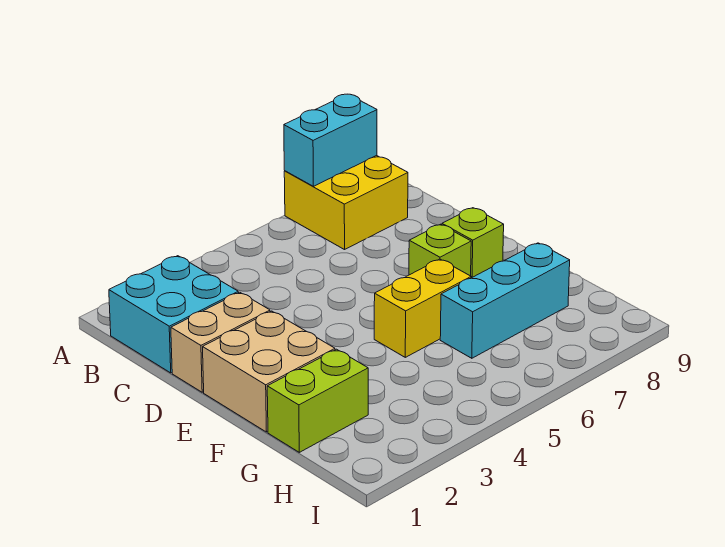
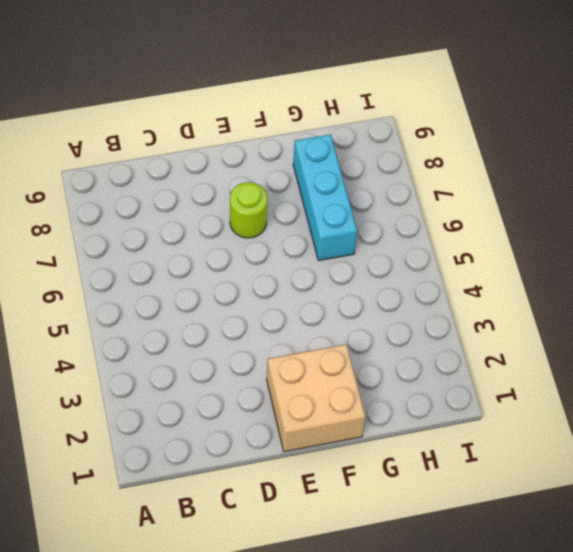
lime round brick E7 level 1 -> lime brick E7 level 1
none -> yellow brick A7:B8 level 1
none -> cyan brick B1:C2 level 1

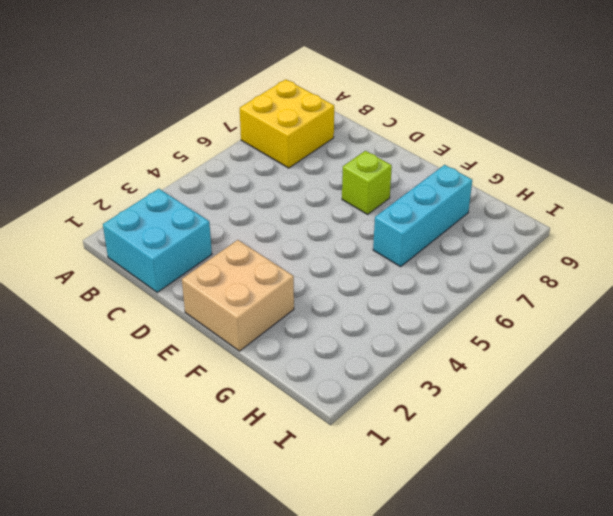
none -> tan brick D1:D2 level 1
none -> lime brick E8 level 1

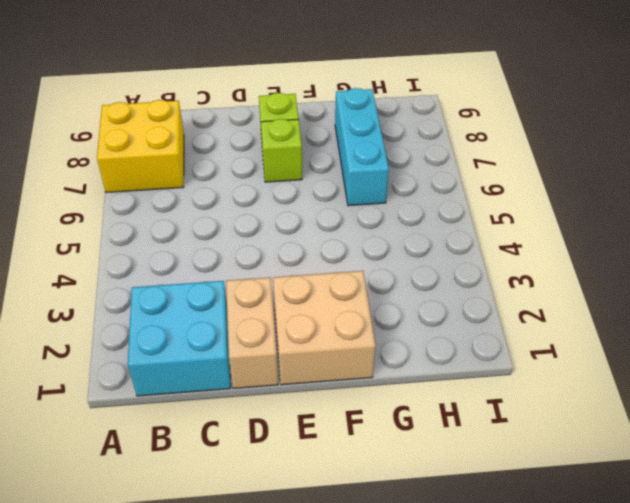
none -> yellow brick F5:F6 level 1
none -> lime brick G1:G2 level 1

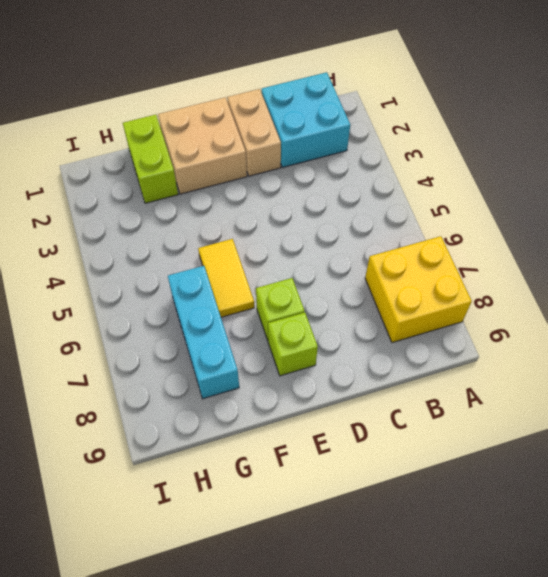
yellow tile F5:F6 level 1 -> yellow brick F5:F6 level 1
none -> cyan brick A7:A8 level 2

